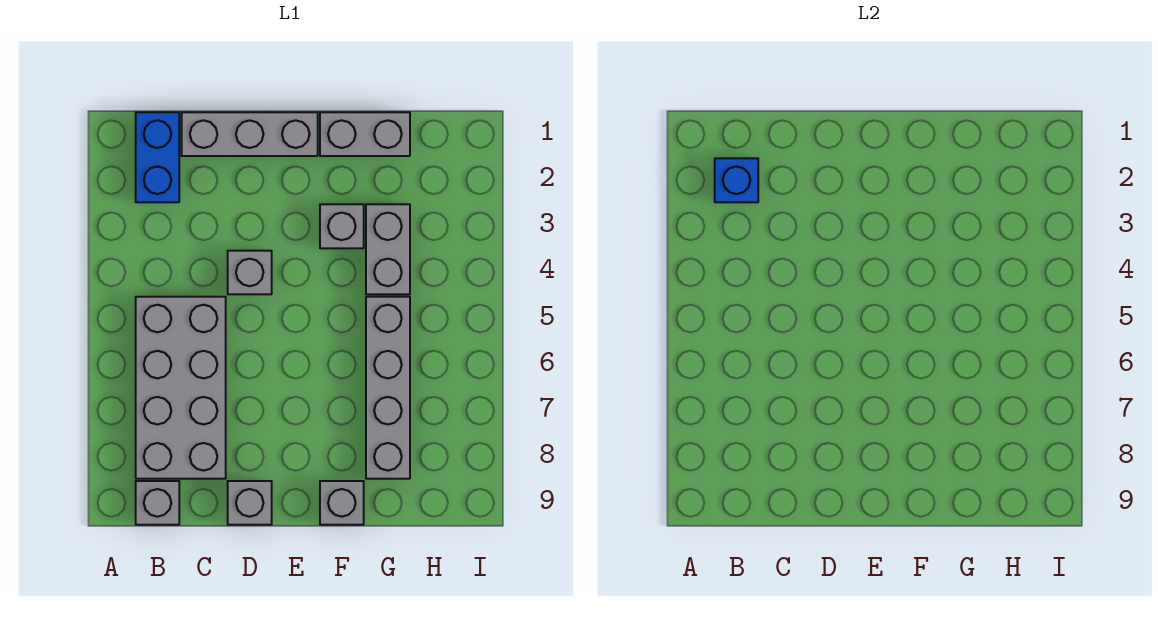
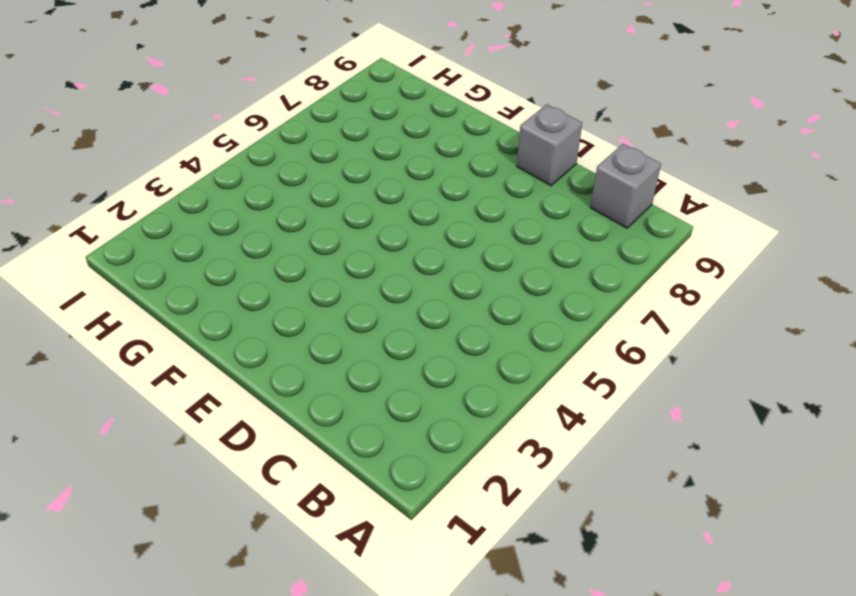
none -> blue brick B1:B2 level 1
none -> grey brick B5:C8 level 1
none -> grey brick C1:E1 level 1

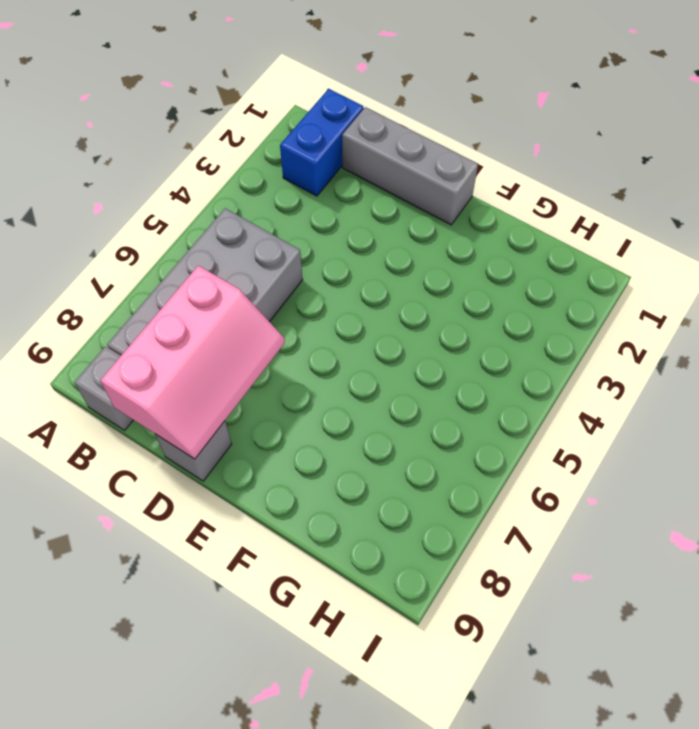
pink slope C7:D9 level 2 top C -> none
none -> grey brick D4 level 1
none -> grey brick F1:G1 level 1
none -> grey brick F3 level 1

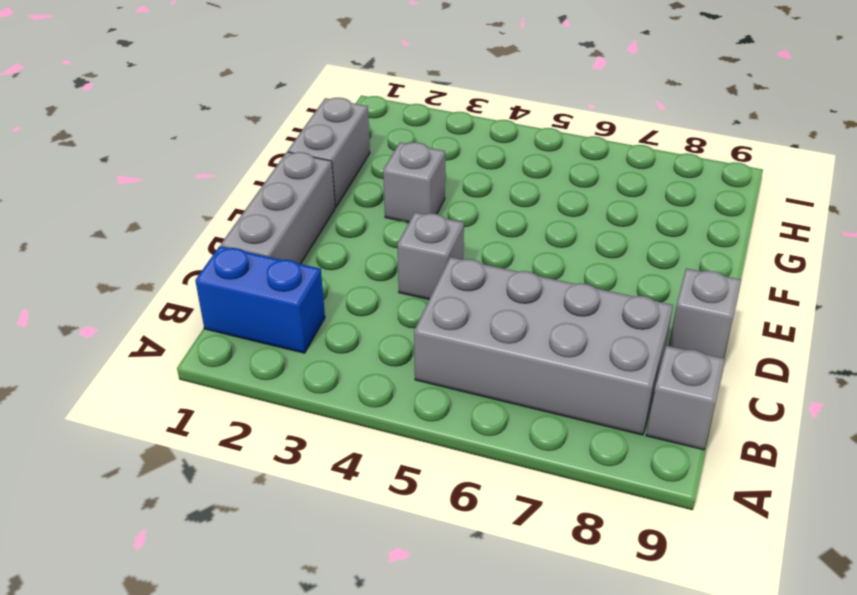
none -> grey brick F9 level 1
none -> grey brick G3:G4 level 1
none -> grey brick G5:G8 level 1

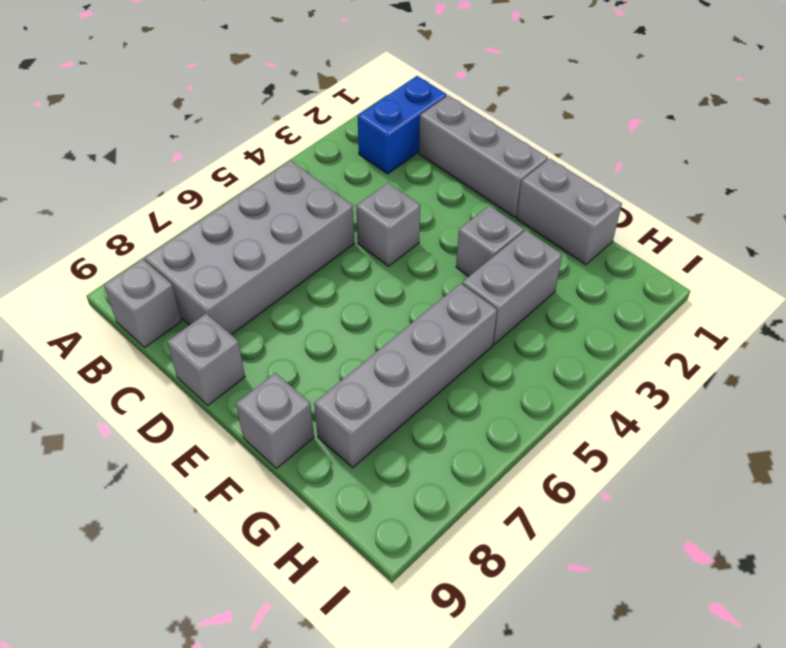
none -> blue brick B2 level 2

